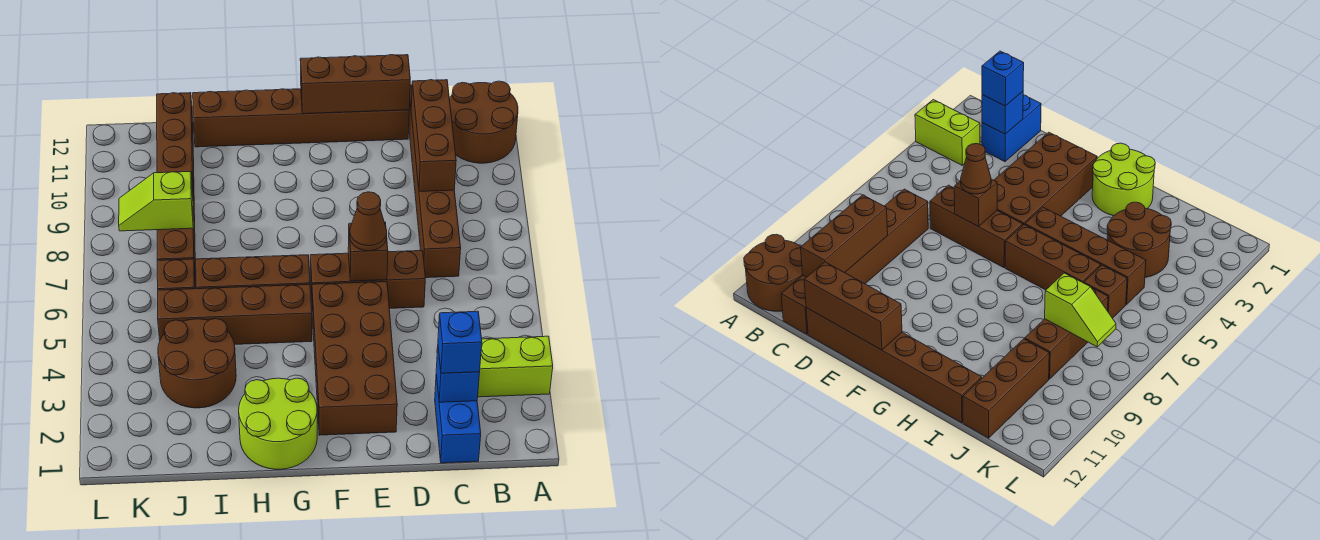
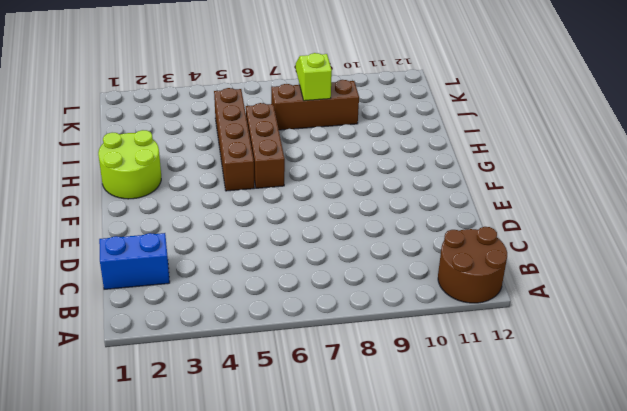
none -> lime brick A3:B3 level 1
none -> brown brick C7:C12 level 1
none -> brown brick D6:F6 level 1

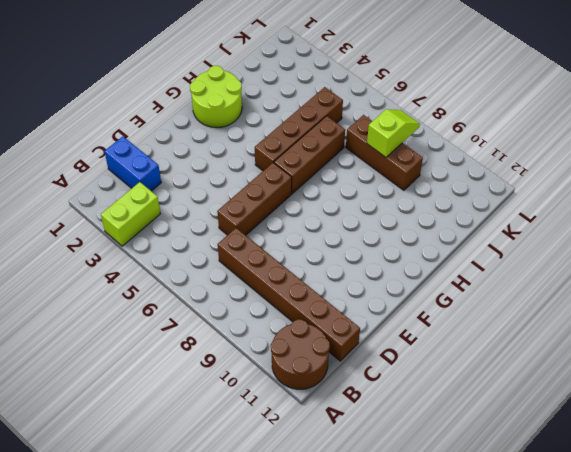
none -> brown brick D12:I12 level 1
none -> brown brick E2:F5 level 1
none -> brown round brick I3:J4 level 1

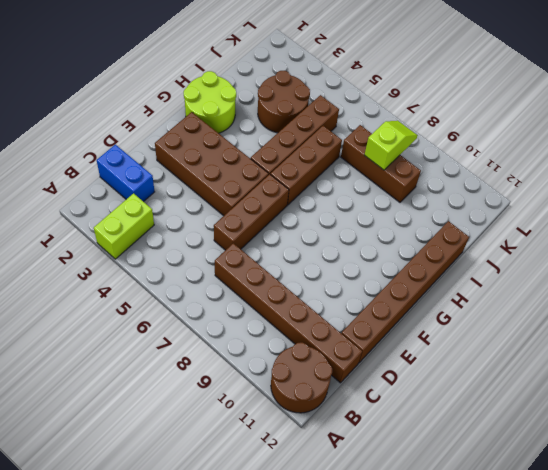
none -> brown brick J6 level 1
none -> brown brick J10:J12 level 1
none -> blue brick C2 level 2

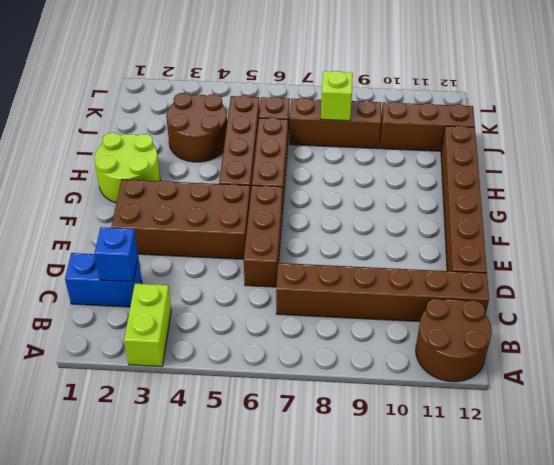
none -> brown brick C9:C11 level 2
none -> brown brick D12:F12 level 2
none -> brown brick E6 level 2

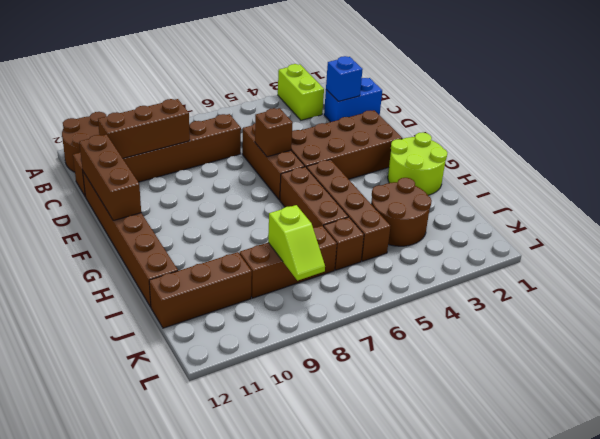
none -> blue brick C2 level 3
none -> brown cone E6 level 3

